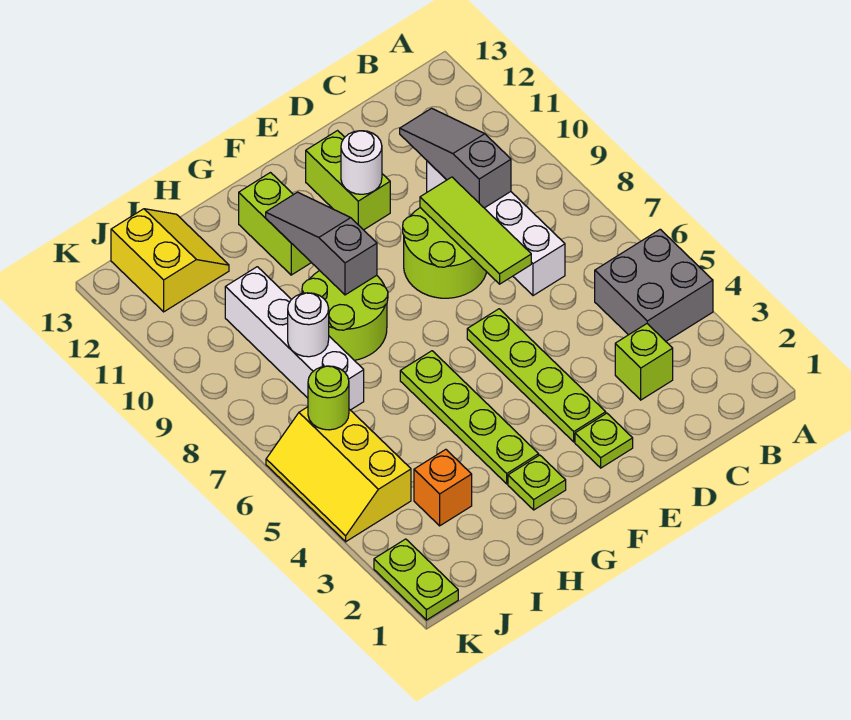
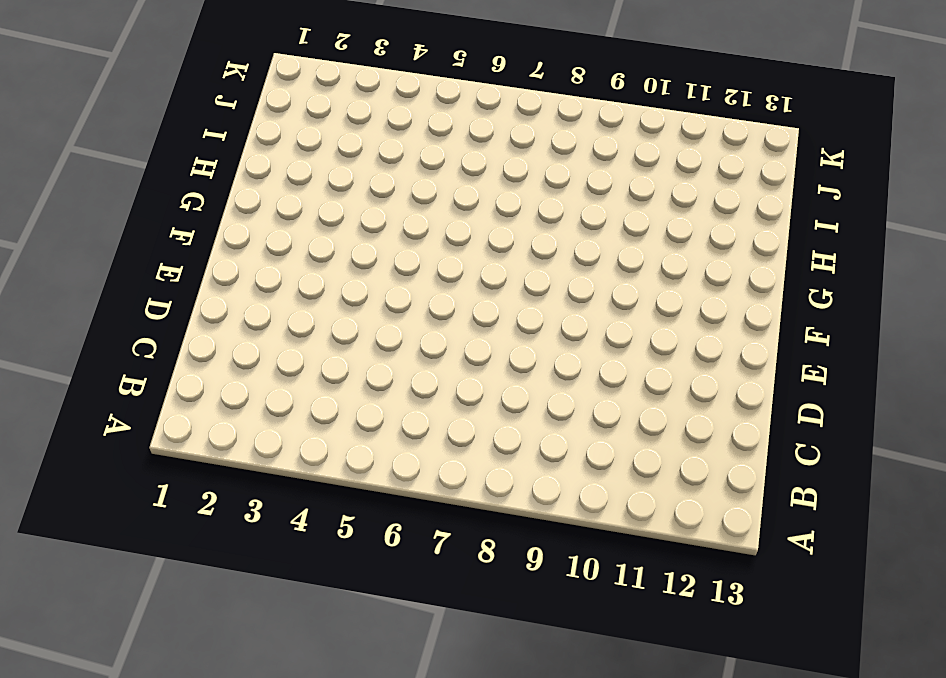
none -> grey brick A4:B5 level 1
none -> lime brick C3 level 1
none -> white brick C7:C10 level 1

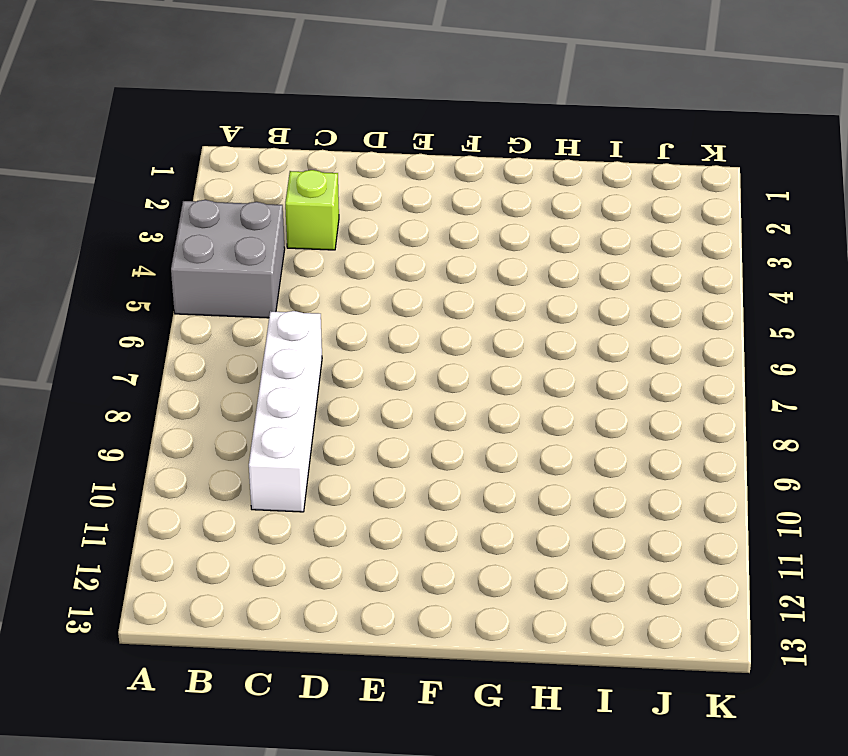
none -> lime round brick D8:E9 level 1
none -> lime plate E2 level 1
none -> lime plate E3:E6 level 1

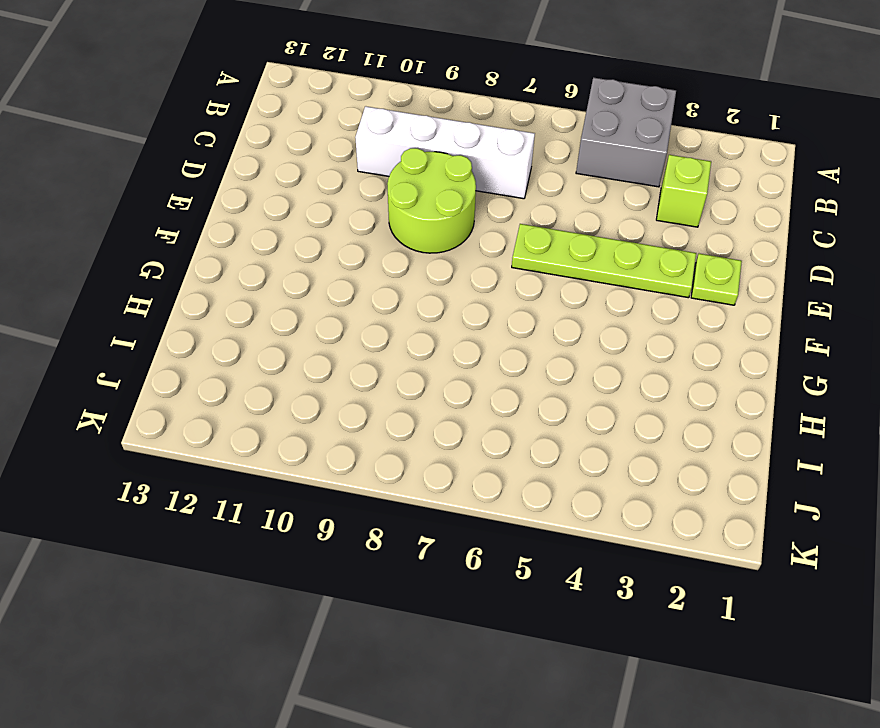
none -> lime brick E11:E12 level 1
none -> lime plate G2 level 1
none -> lime plate G3:G6 level 1

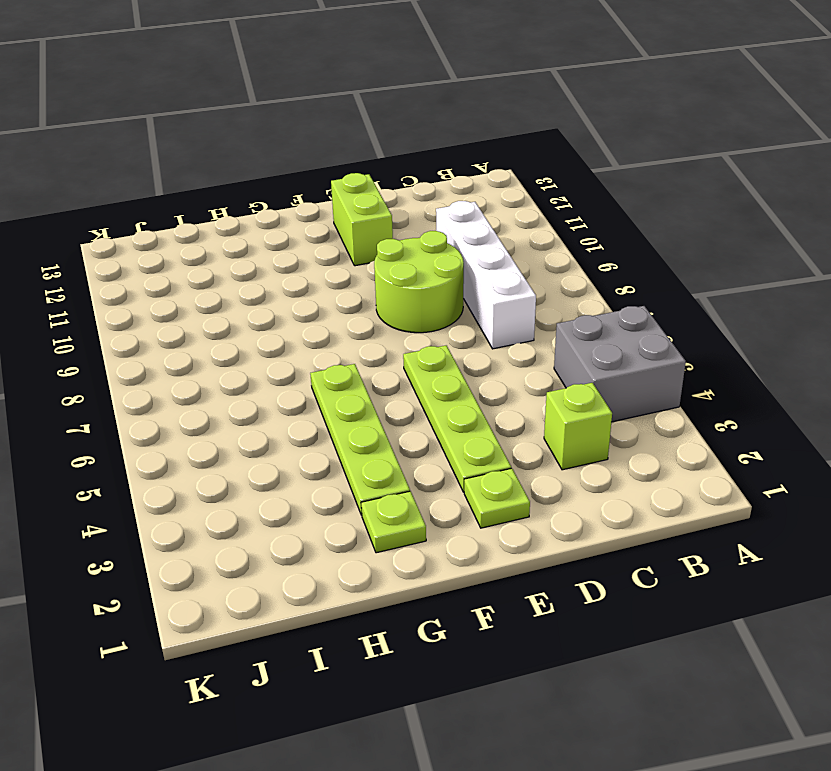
none -> lime round brick G8:H9 level 1
none -> lime brick G11:G12 level 1
none -> orange brick I3 level 1

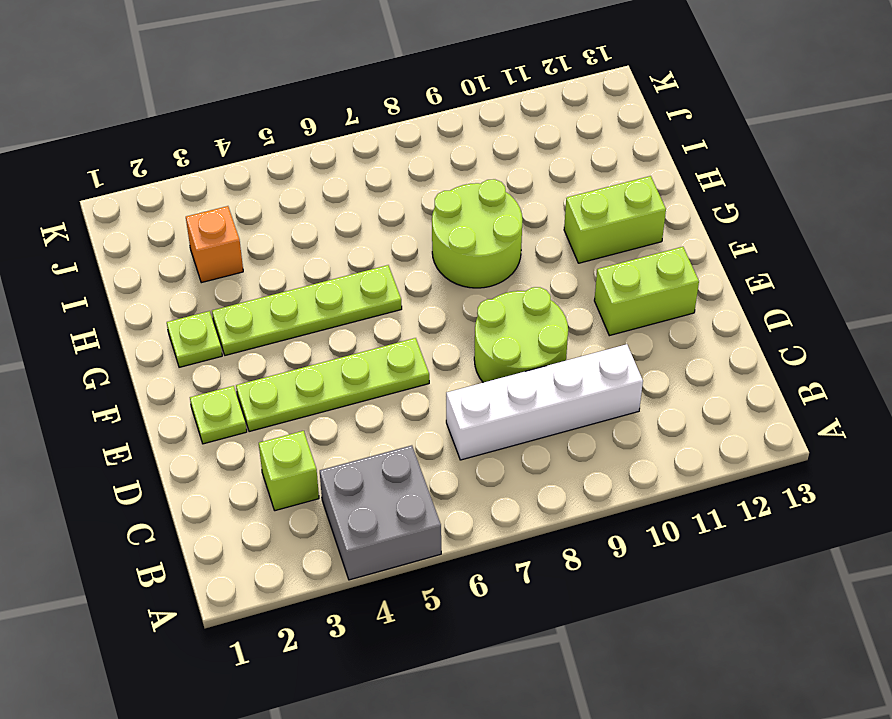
none -> white brick I7:I10 level 1
none -> yellow slope I12:J13 level 1 top J
none -> yellow slope J4:K6 level 1 top J

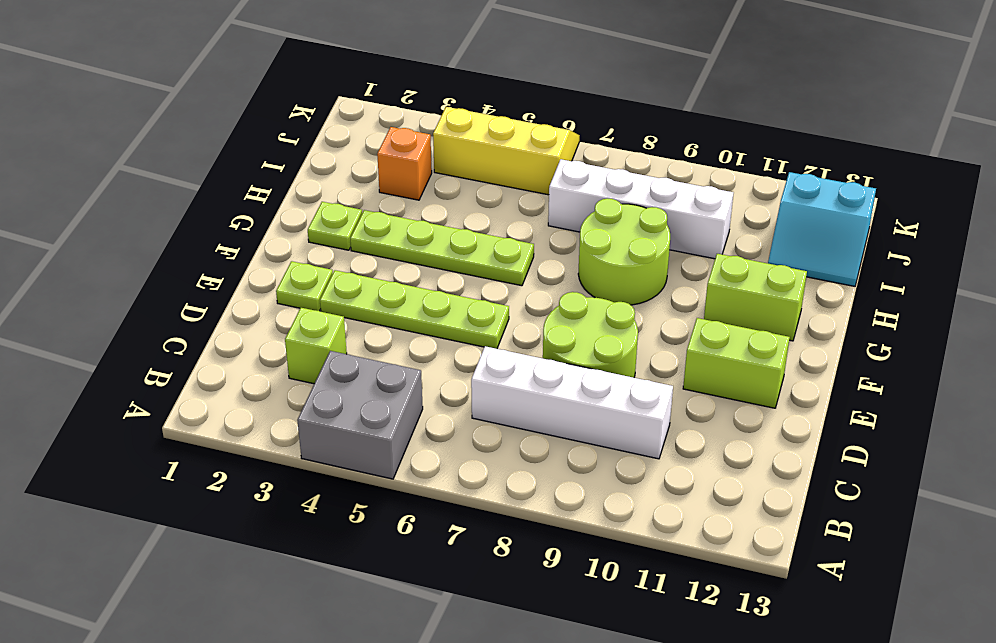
cyan slope I12:J13 level 1 top J -> yellow slope I12:J13 level 1 top J
none -> lime plate K1:K2 level 1
none -> grey slope C9:C11 level 2 top 9
none -> lime tile D7:D9 level 2

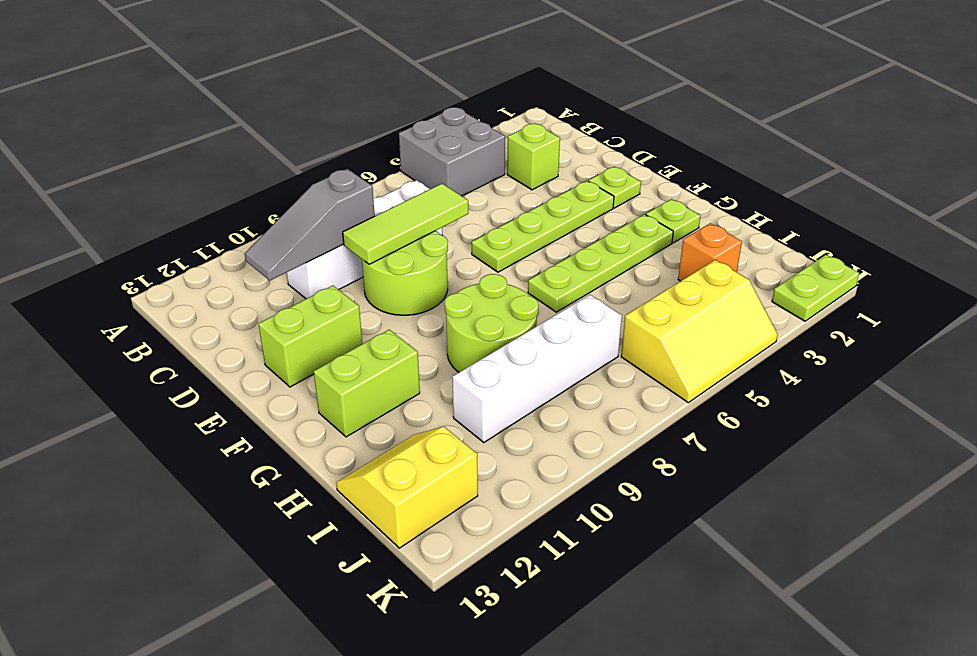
none -> white round brick E11 level 2
none -> grey slope G9:G11 level 2 top 9
none -> white round brick I8 level 2

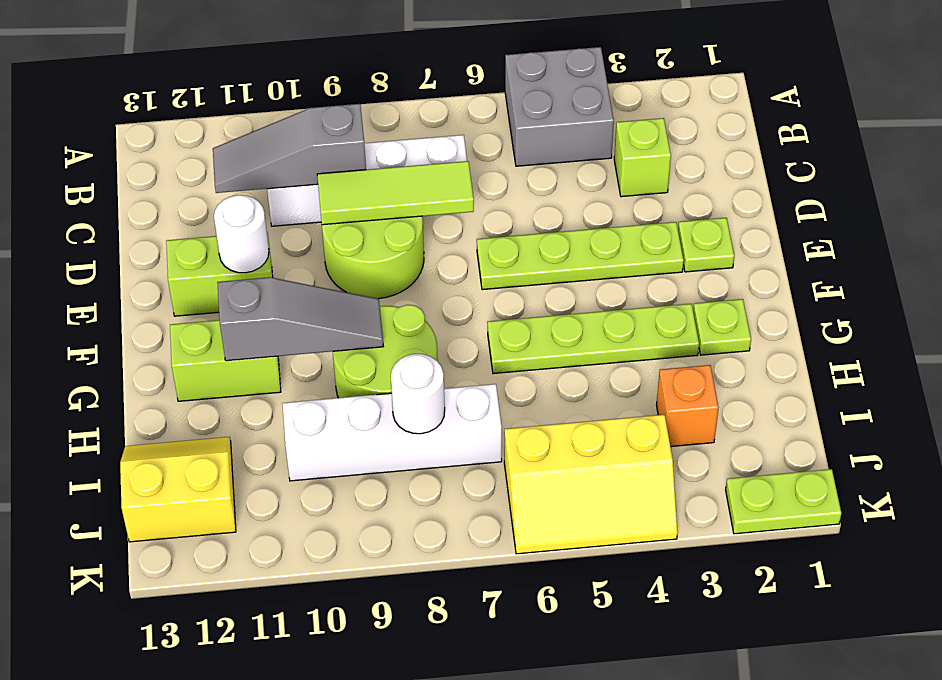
grey slope G9:G11 level 2 top 11 -> grey slope G9:G11 level 2 top 9
none -> lime round brick J6 level 2

